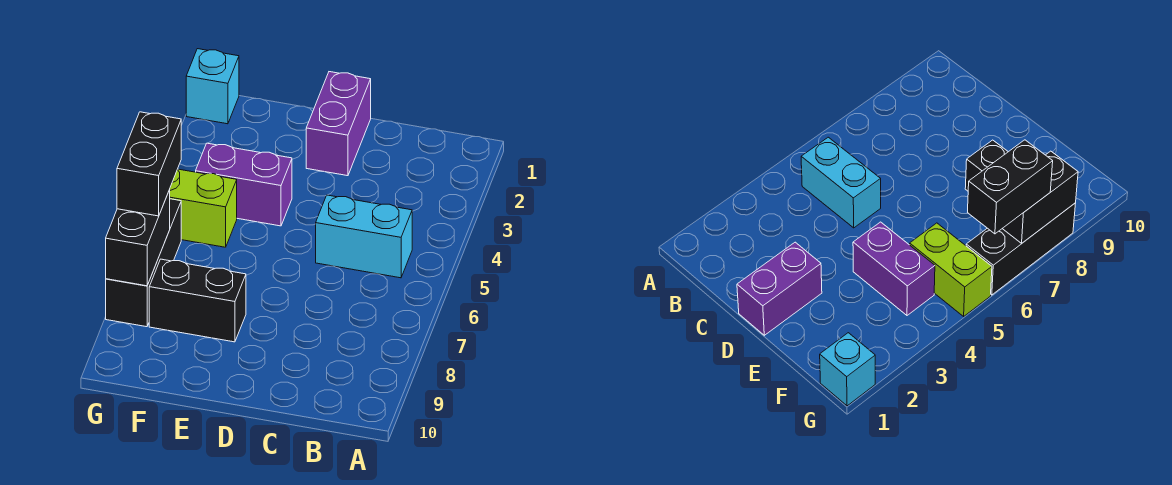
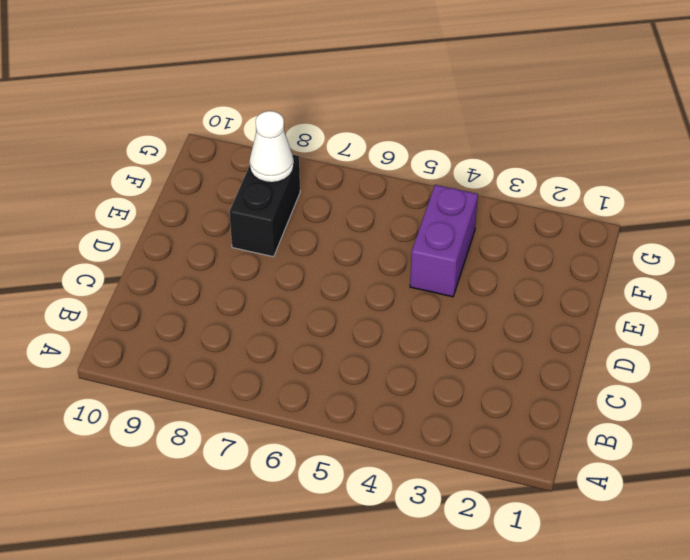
white cone F8 level 2 -> none
none -> cyan brick B5:C5 level 1
none -> purple brick D1:D2 level 1

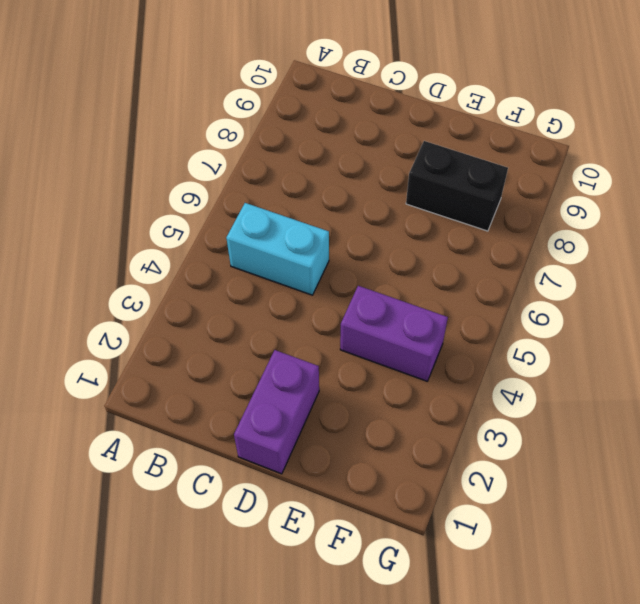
none -> lime brick F5:G5 level 1
none -> cyan brick G1 level 1

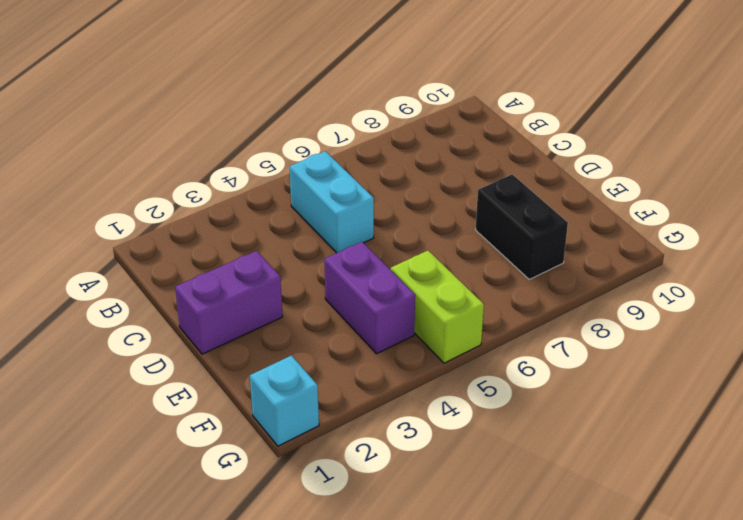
none -> black brick G6:G8 level 1
none -> black brick G7:G8 level 2

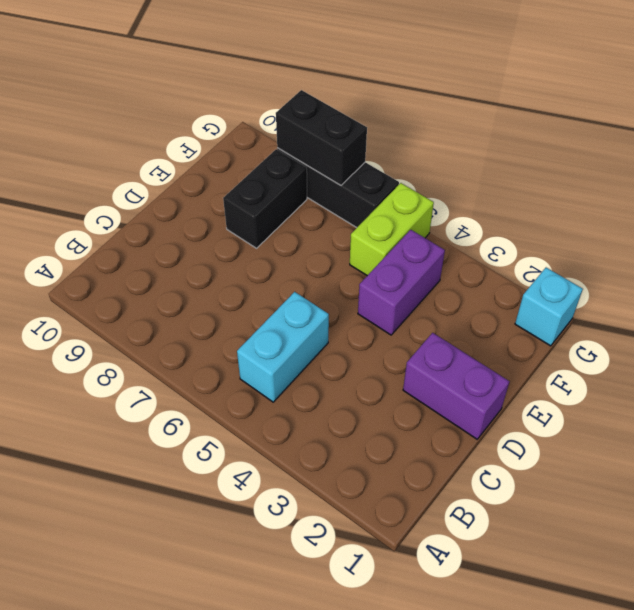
none -> black brick G6:G7 level 3

